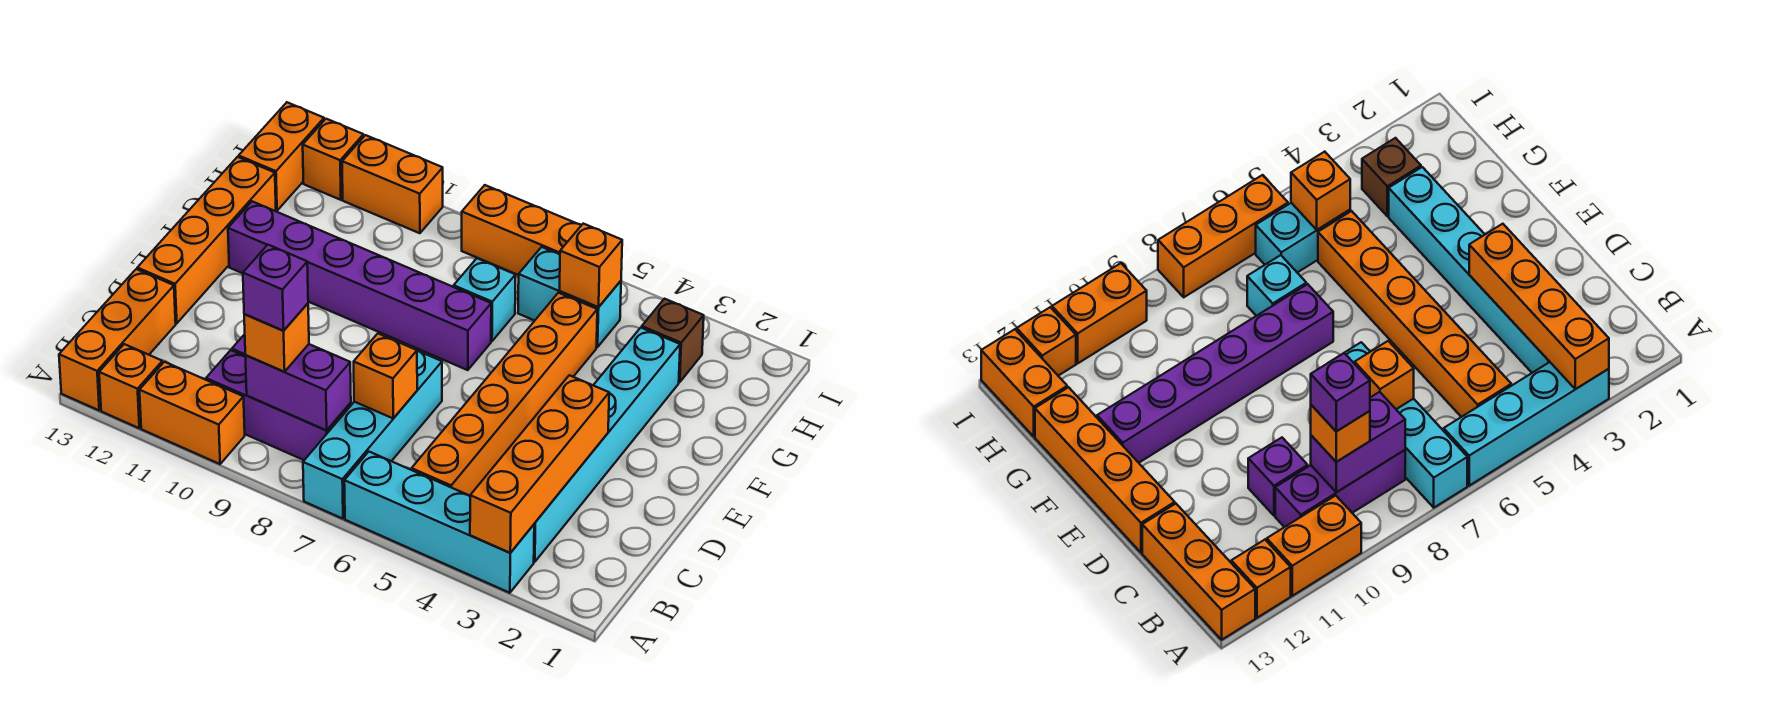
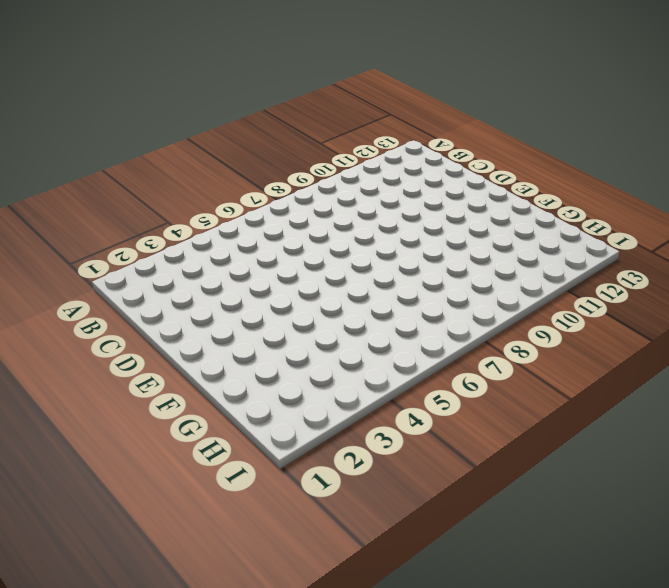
none -> cyan brick A3:A6 level 1
none -> cyan brick A7:D7 level 1
none -> orange brick A10:A11 level 1

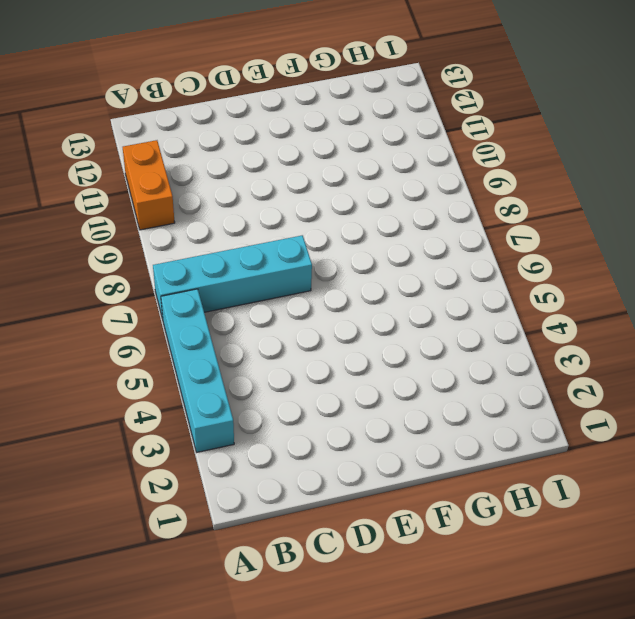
none -> orange brick A12 level 1
none -> orange brick A13:C13 level 1
none -> cyan brick B3:G3 level 1

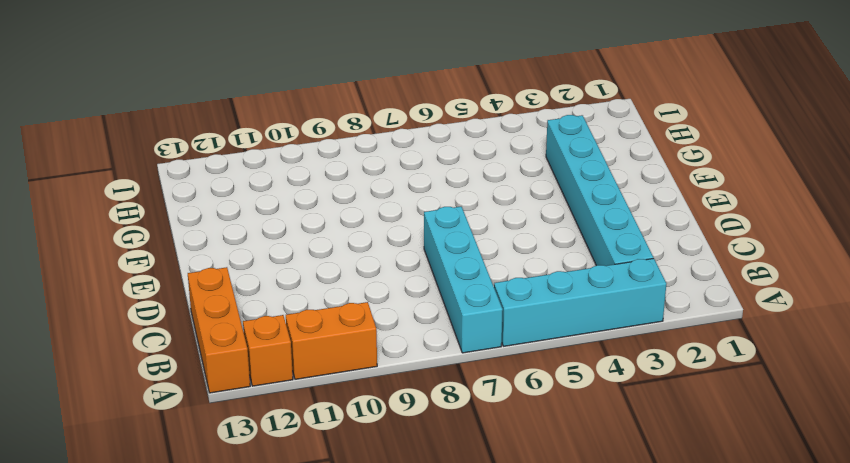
none -> orange brick B5:G5 level 1
none -> purple brick B8:B10 level 1
none -> purple brick C10 level 1

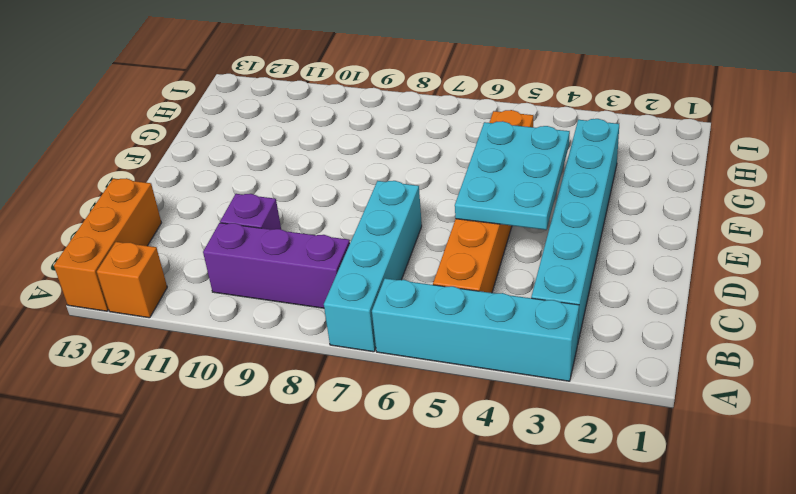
cyan plate D4:F5 level 2 -> none
none -> orange brick A10:A11 level 1
none -> orange brick D13:G13 level 1
none -> purple brick F7:F12 level 1

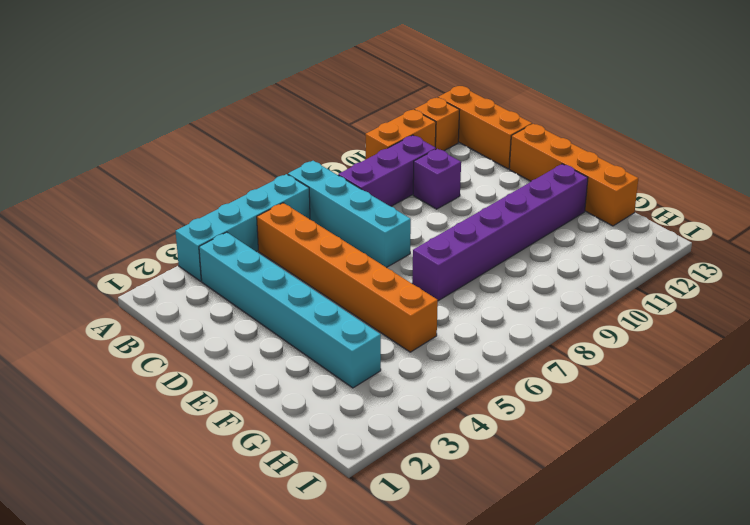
none -> cyan brick G7 level 1
none -> brown brick H3 level 1
none -> cyan brick H5:H6 level 1

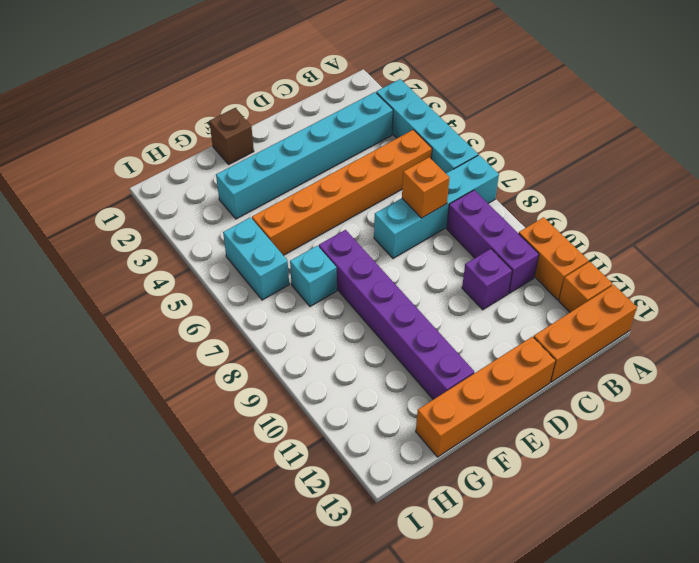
brown brick F1 level 1 -> brown brick H3 level 1
none -> orange brick H13:I13 level 1
none -> orange brick I6:I8 level 1
none -> orange brick I10:I11 level 1

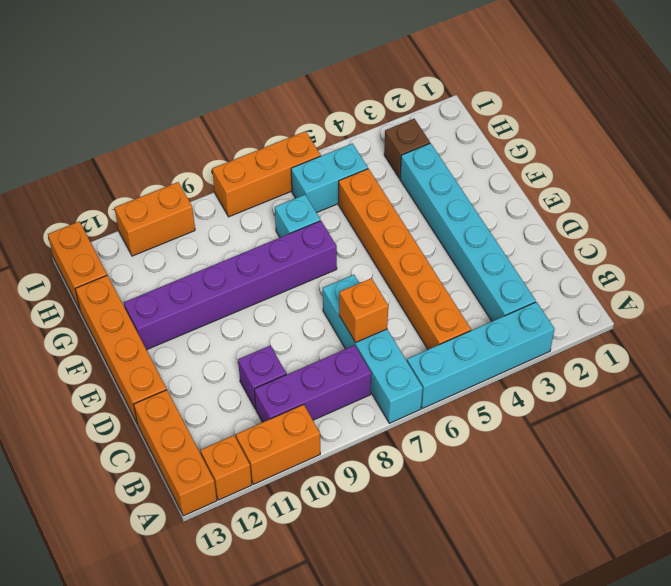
none -> orange brick I12 level 1
none -> orange brick A3:D3 level 2
none -> purple brick B8:B9 level 2

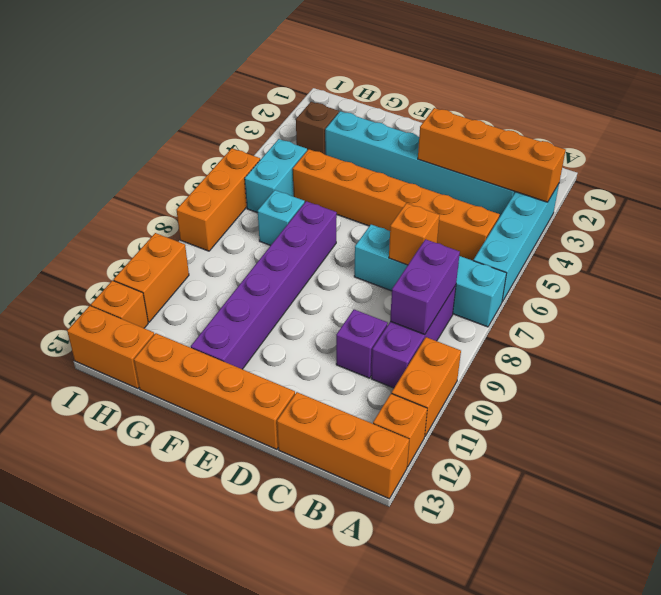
none -> orange brick H5 level 2
none -> orange brick B9 level 3
none -> purple brick B9 level 4

